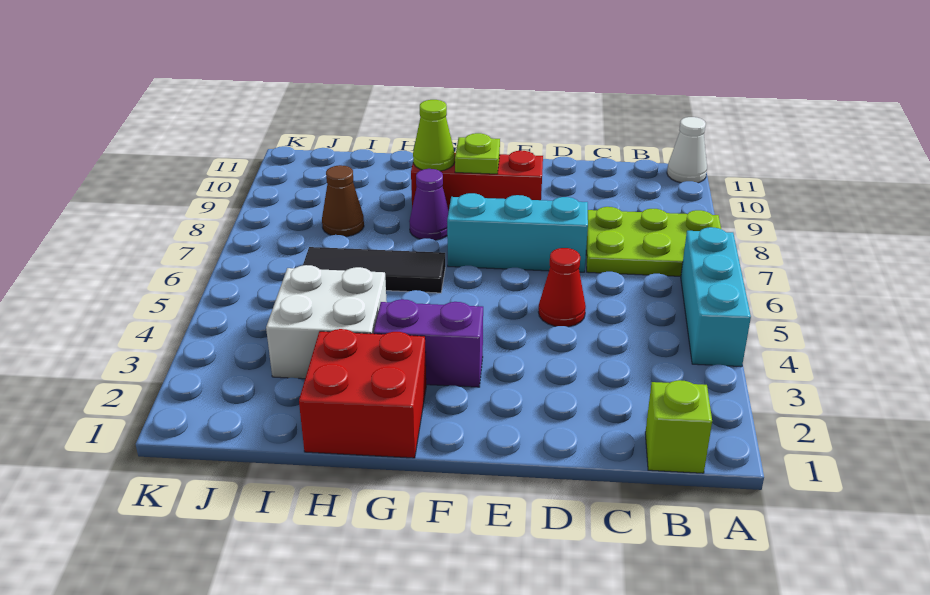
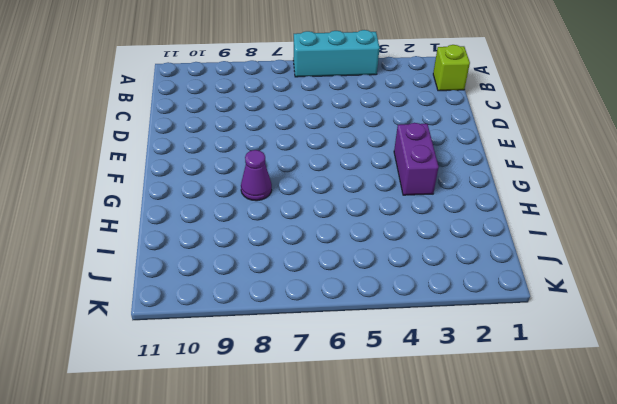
none -> lime plate A7:C8 level 1
none -> white cone A11 level 1
none -> red cone D5 level 1

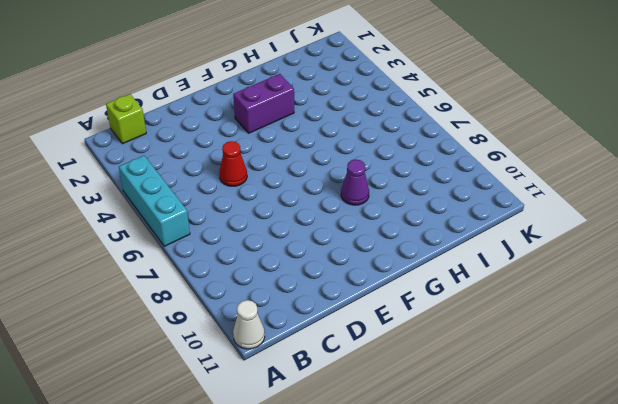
none -> lime plate A7:C8 level 1
none -> cyan brick D7:F7 level 1
none -> red brick E9:G9 level 1

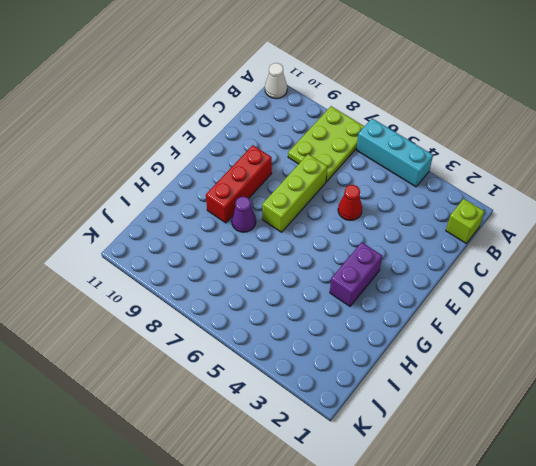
lime brick D7:F7 level 1 -> cyan brick D7:F7 level 1
none -> red brick G1:H2 level 1
none -> black tile G6:I6 level 1
none -> white brick H3:I4 level 1

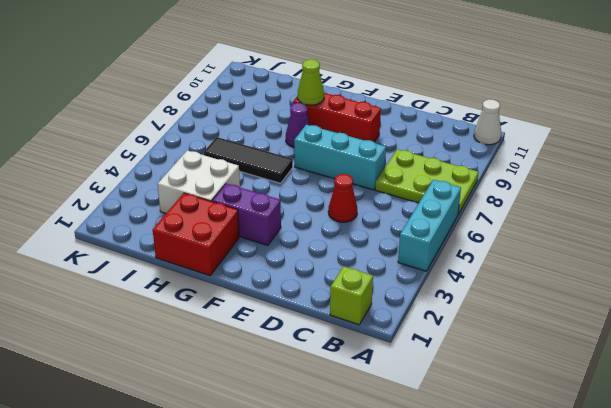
none -> brown cone I8 level 1
none -> lime plate F9 level 2

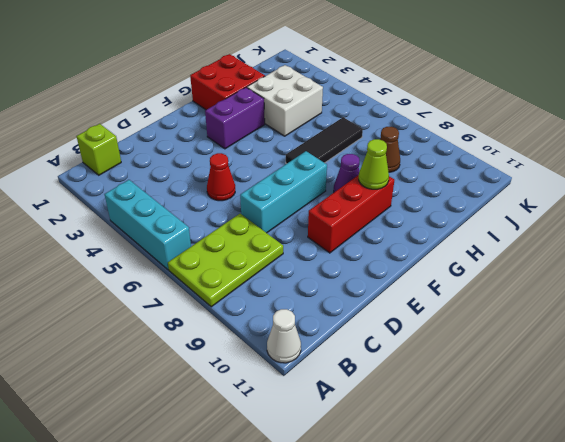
none -> lime plate F9 level 2

